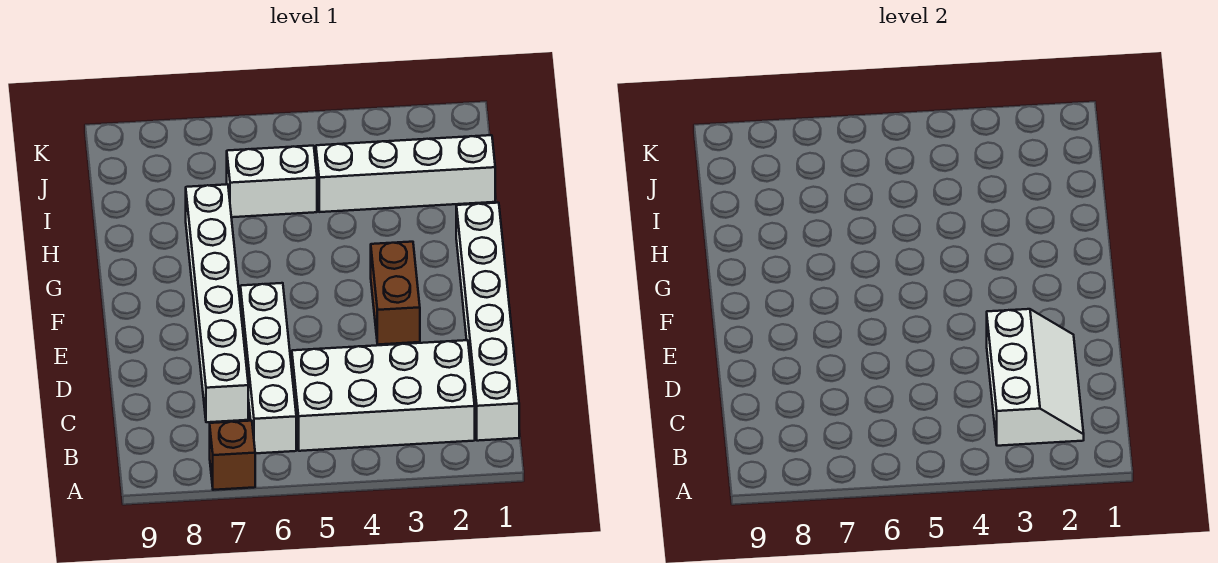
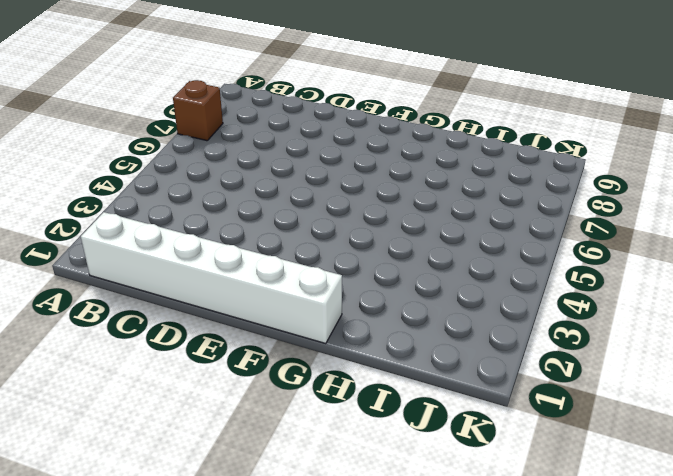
none -> white brick B2:C5 level 1
none -> white brick B6:E6 level 1

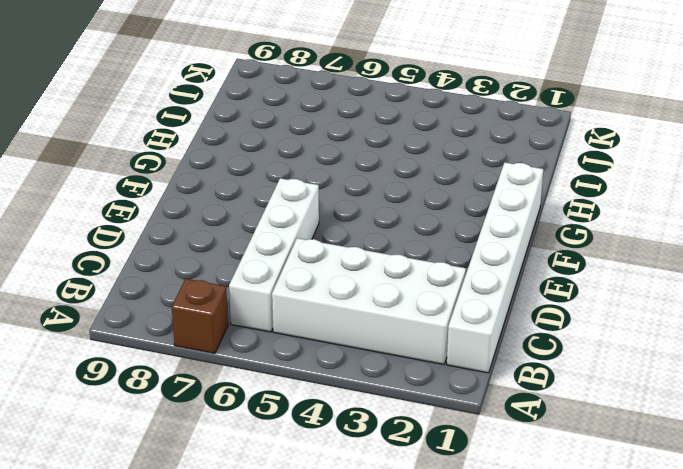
none -> white brick C7:H7 level 1
none -> brown brick E3:F3 level 1

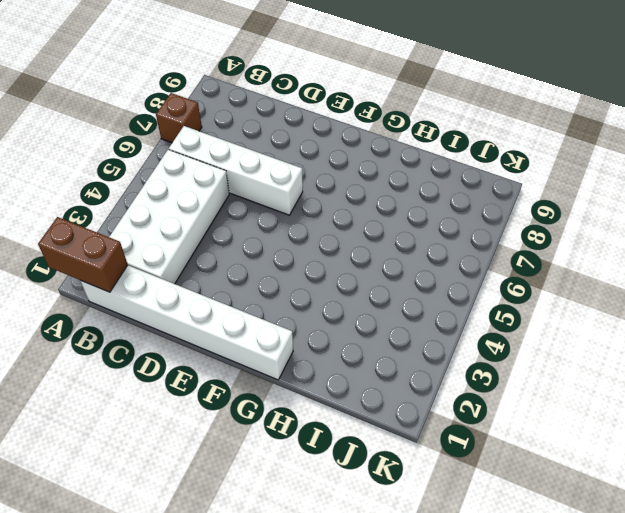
brown brick A1:B1 level 2 -> brown brick E3:F3 level 1
none -> white brick C7:H7 level 1
none -> white brick I1:I4 level 1

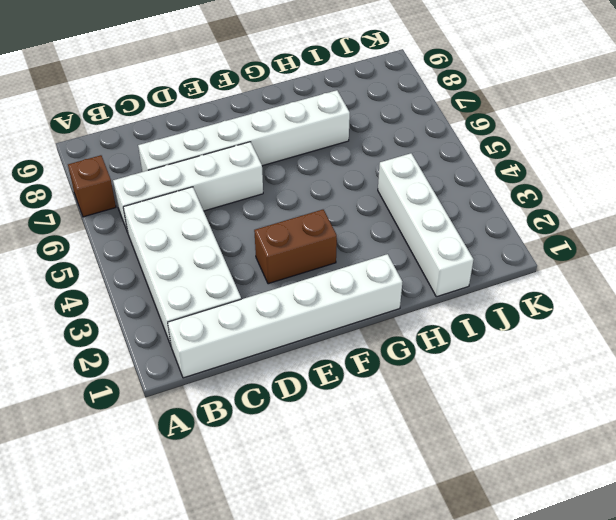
none -> white brick I5:I6 level 1
none -> white slope B2:D3 level 2 top 3

